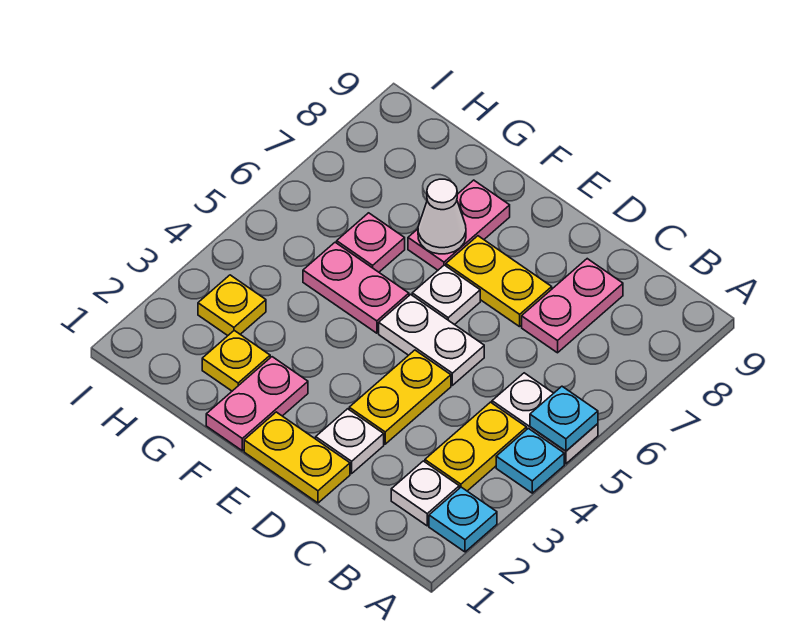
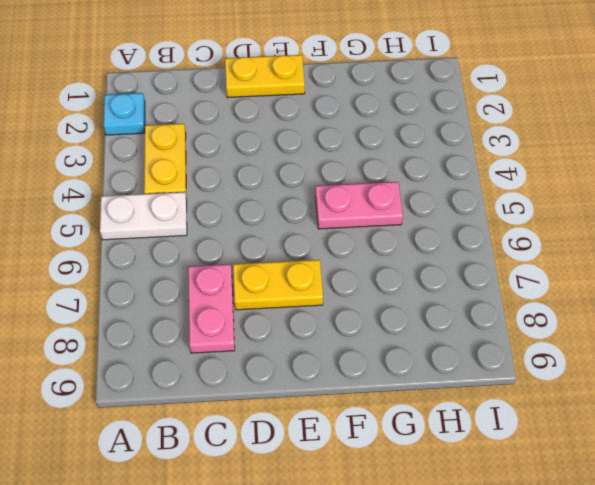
none -> cyan plate A4 level 1
none -> white plate B2 level 1
none -> white plate D2 level 1

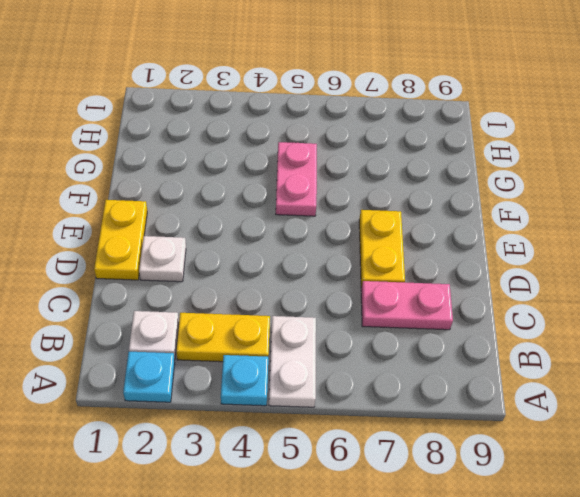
none -> yellow plate D3:D4 level 1
none -> white plate D5:E5 level 1
none -> white plate E6 level 1

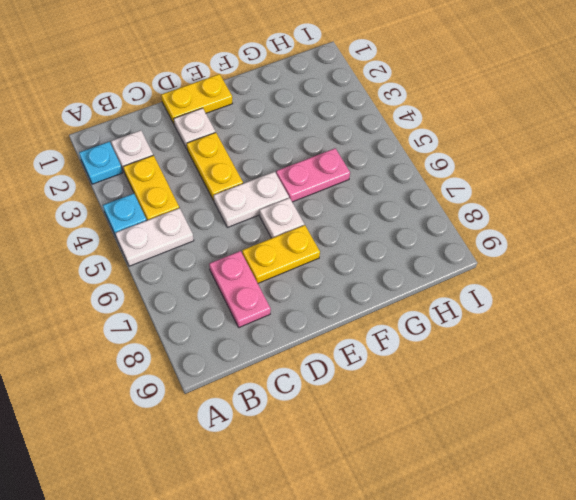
none -> pink plate F1:F2 level 1
none -> pink plate F7:F8 level 1
none -> yellow plate G2 level 1

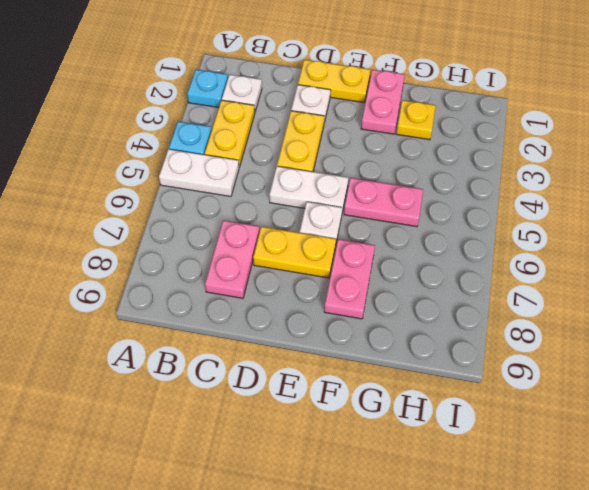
none -> pink plate G6 level 1
none -> yellow plate H3 level 1
none -> cyan plate A5 level 2

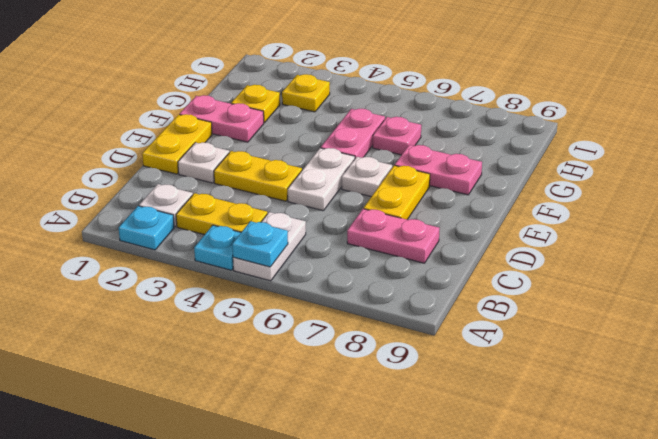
none -> white cone F7 level 2

